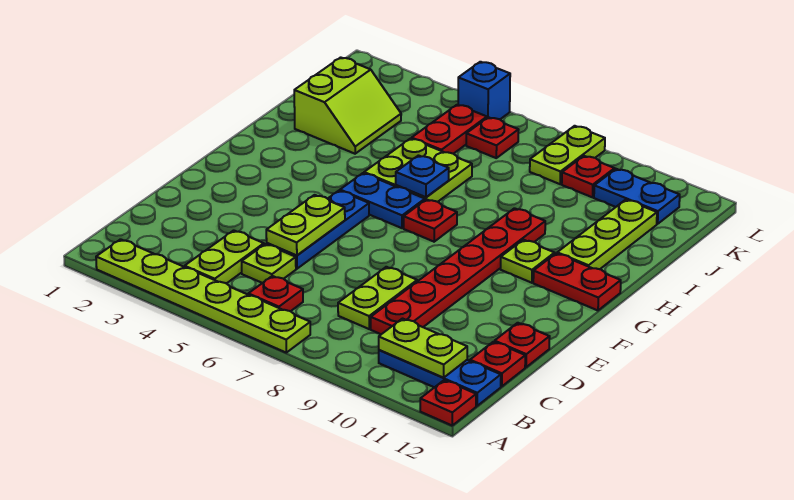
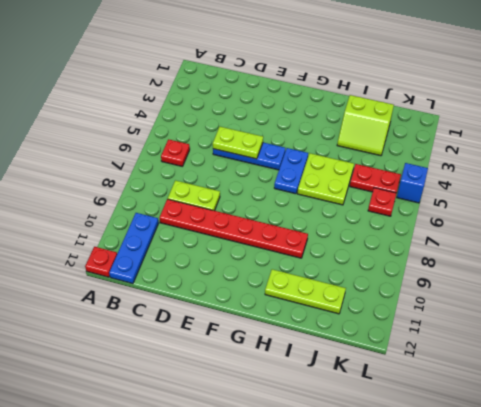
none -> lime plate A2:A7 level 1
none -> lime plate B4:C4 level 1
none -> lime plate C5 level 1

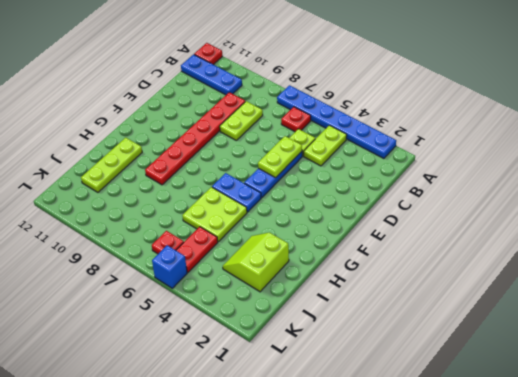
blue plate A2:A7 level 1 -> lime plate A2:A7 level 1
none -> red plate C12 level 1
none -> red plate D12 level 1
none -> red plate G7 level 1

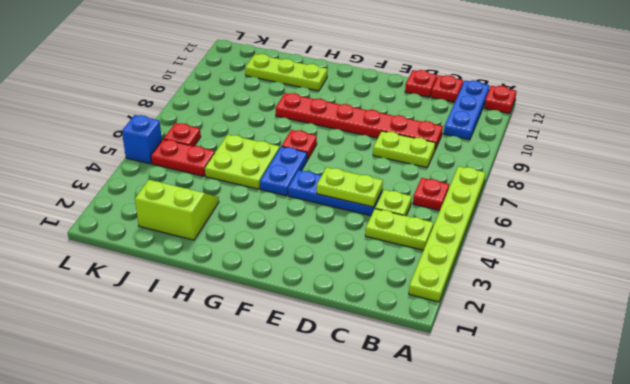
none -> lime plate G10 level 1
none -> red plate G11:G12 level 1
none -> lime plate K8:L8 level 1

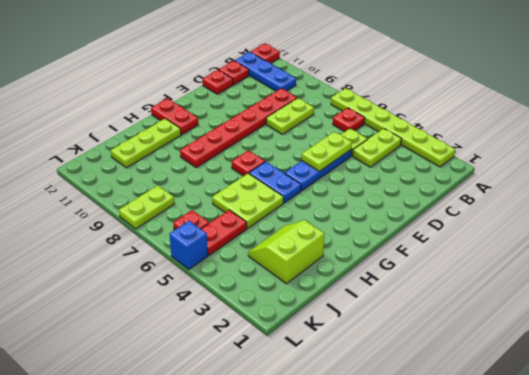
none -> lime plate G10 level 1
none -> red plate K9 level 1
none -> blue plate K10:K11 level 1

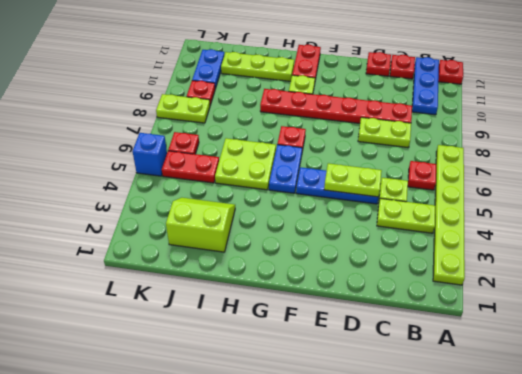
none -> lime plate B10:B11 level 2
none -> blue plate H6 level 2

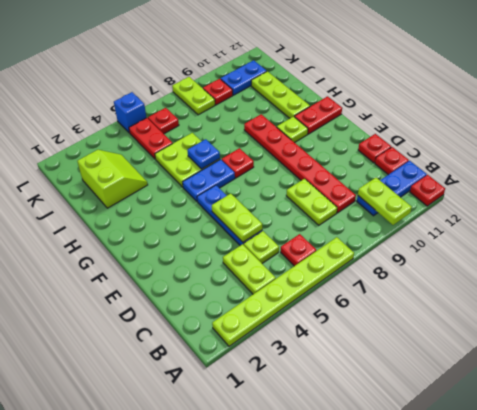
lime plate A10:B10 level 2 -> lime plate B10:B11 level 2

